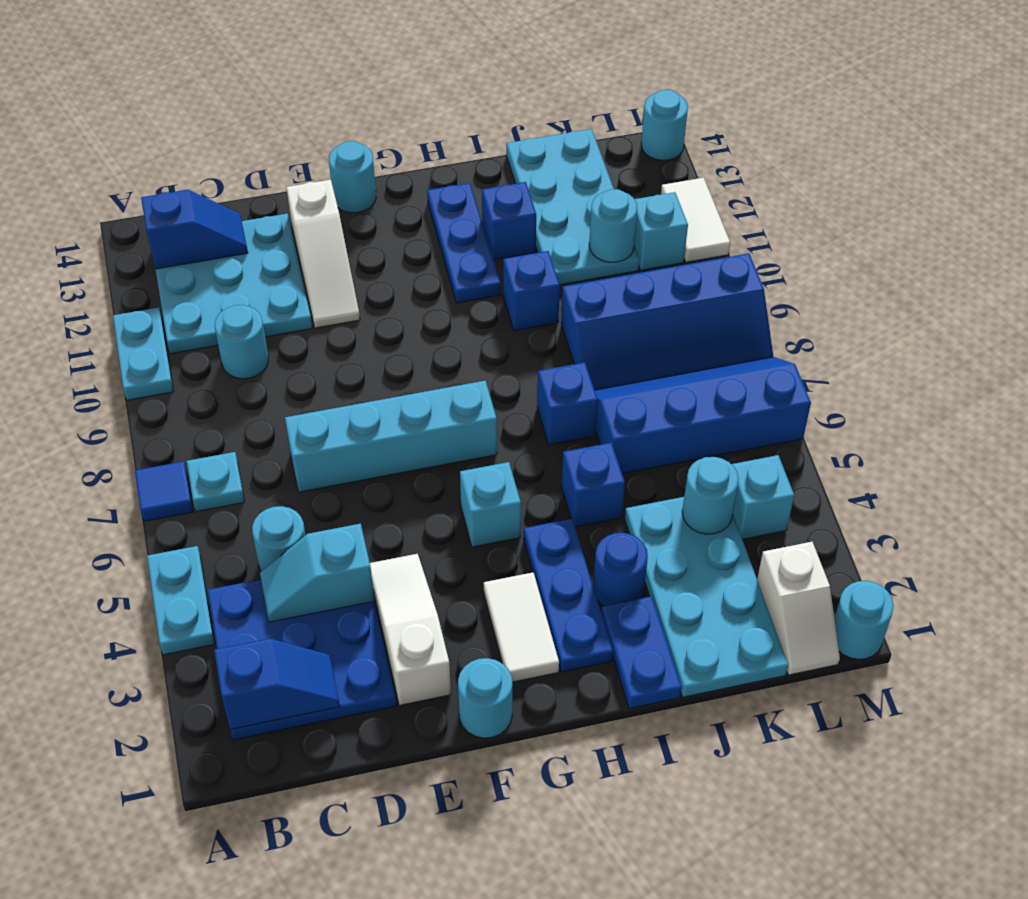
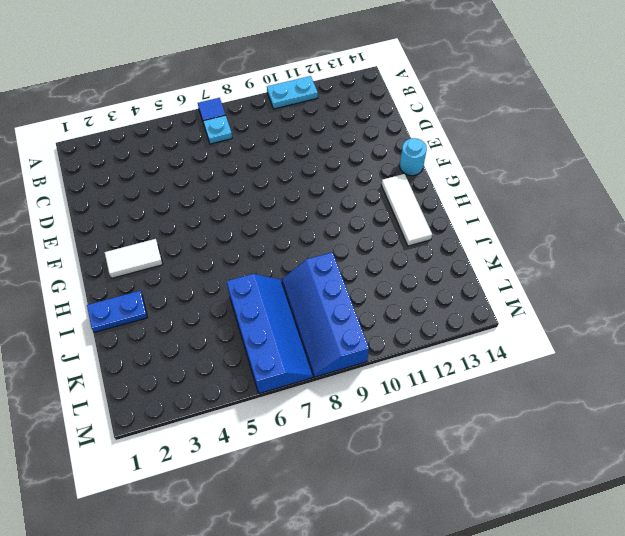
white tile G13:I13 level 1 -> blue plate H11:H13 level 1
none -> cyan plate A4:A5 level 1
none -> blue plate B2:D4 level 1
none -> cyan plate B11:D13 level 1
none -> cyan round brick C5 level 1

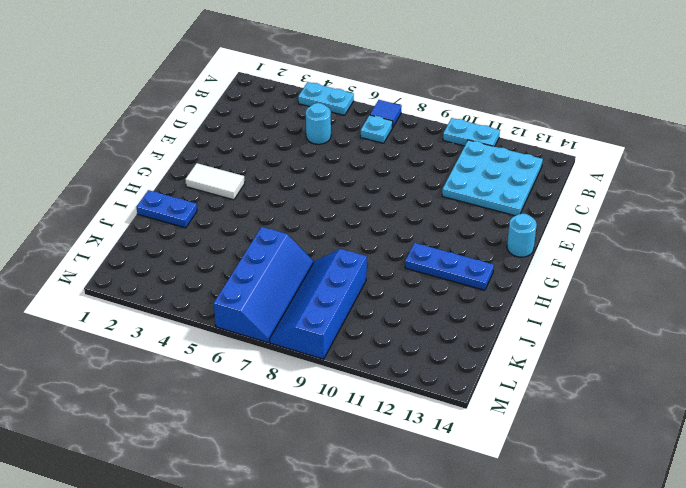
none -> blue plate B2:D4 level 1
none -> cyan round brick C10 level 1
none -> cyan brick D7:G7 level 1
none -> white slope E2:E4 level 1 top 2

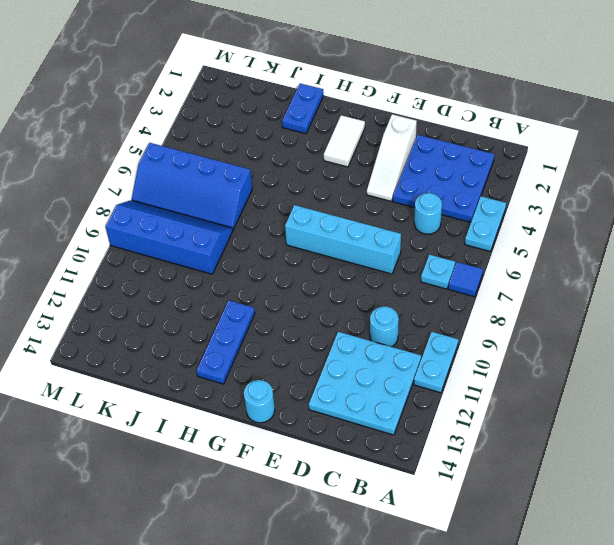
none -> white slope E11:E13 level 1 top 13
none -> cyan round brick F1 level 1
none -> cyan brick G5 level 1
none -> blue plate H2:H4 level 1

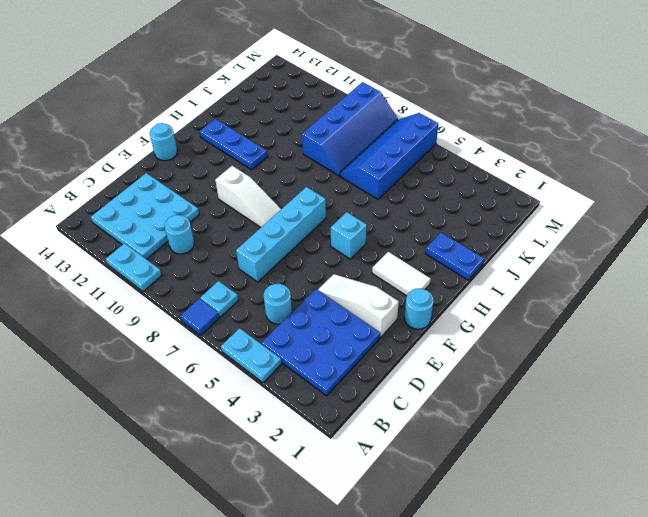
white slope F8:F10 level 1 top 10 -> white slope E11:E13 level 1 top 13
none -> blue plate H2:H4 level 1
none -> blue round brick I3 level 1
none -> blue brick I5 level 1
none -> blue brick I7 level 1

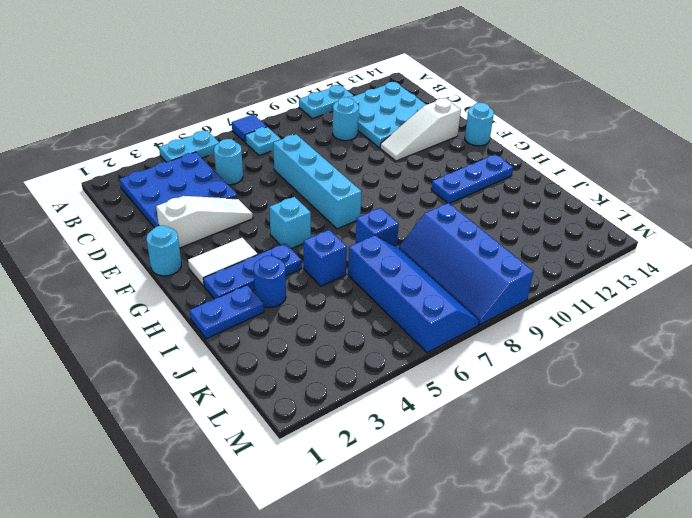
none -> blue brick I10 level 1
none -> blue brick I12 level 1
none -> cyan plate J1:K4 level 1
none -> cyan plate J11:K14 level 1

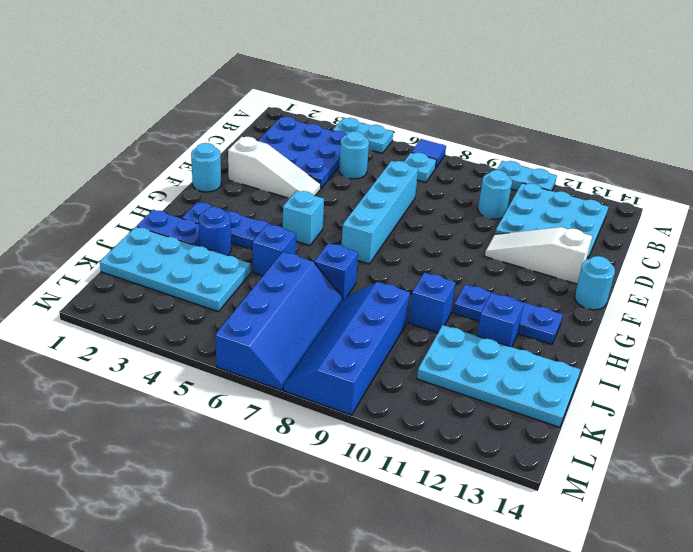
none -> white tile G2:G3 level 1
none -> white slope L1:L2 level 1 top 2
none -> cyan brick L4 level 1
none -> cyan brick L11 level 1

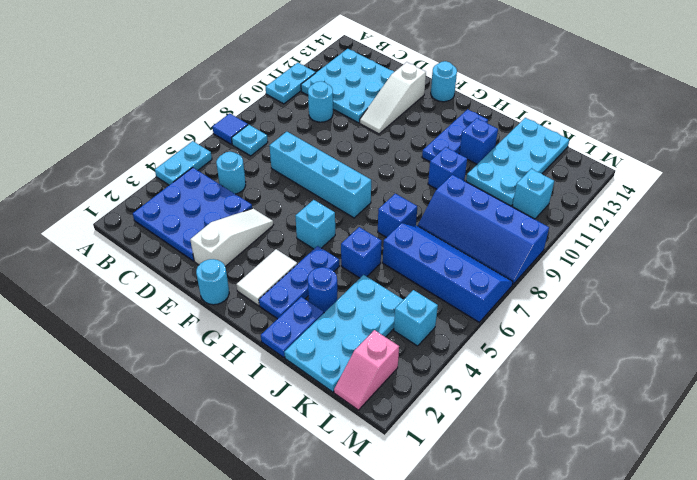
pink slope L1:L2 level 1 top 2 -> white slope L1:L2 level 1 top 2
none -> cyan round brick M1 level 1
none -> white tile M11:M12 level 1
none -> cyan round brick M14 level 1
none -> blue slope B2:C2 level 2 top B

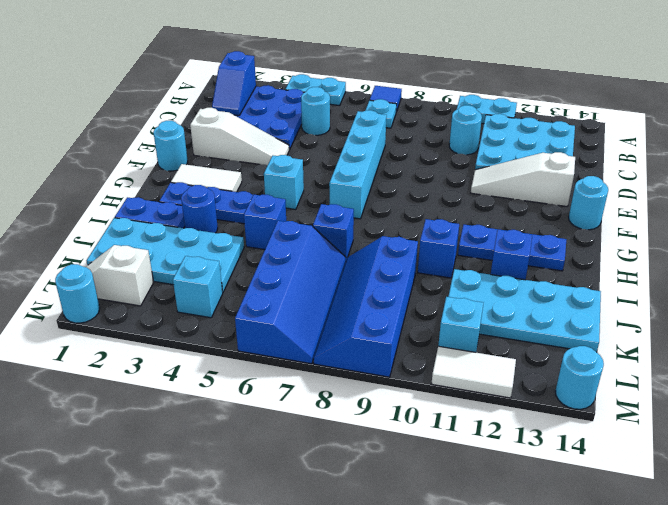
none -> blue slope B13:C13 level 2 top B
none -> cyan slope C4:D4 level 2 top D
none -> cyan round brick K4 level 2
none -> cyan round brick K11 level 2

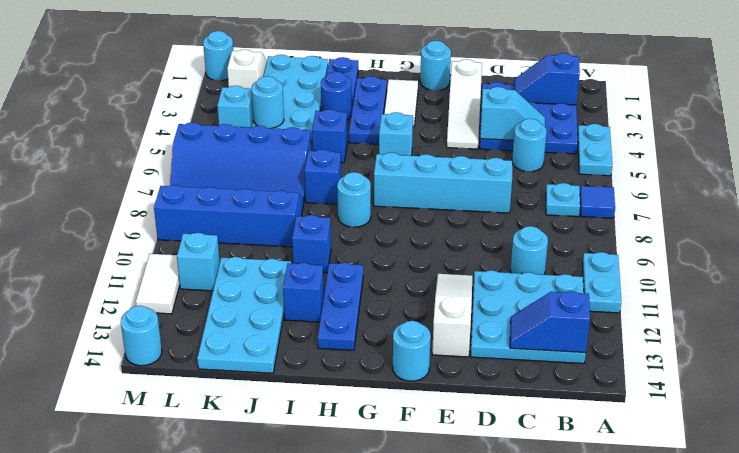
cyan round brick H8 level 1 -> cyan round brick K11 level 2

